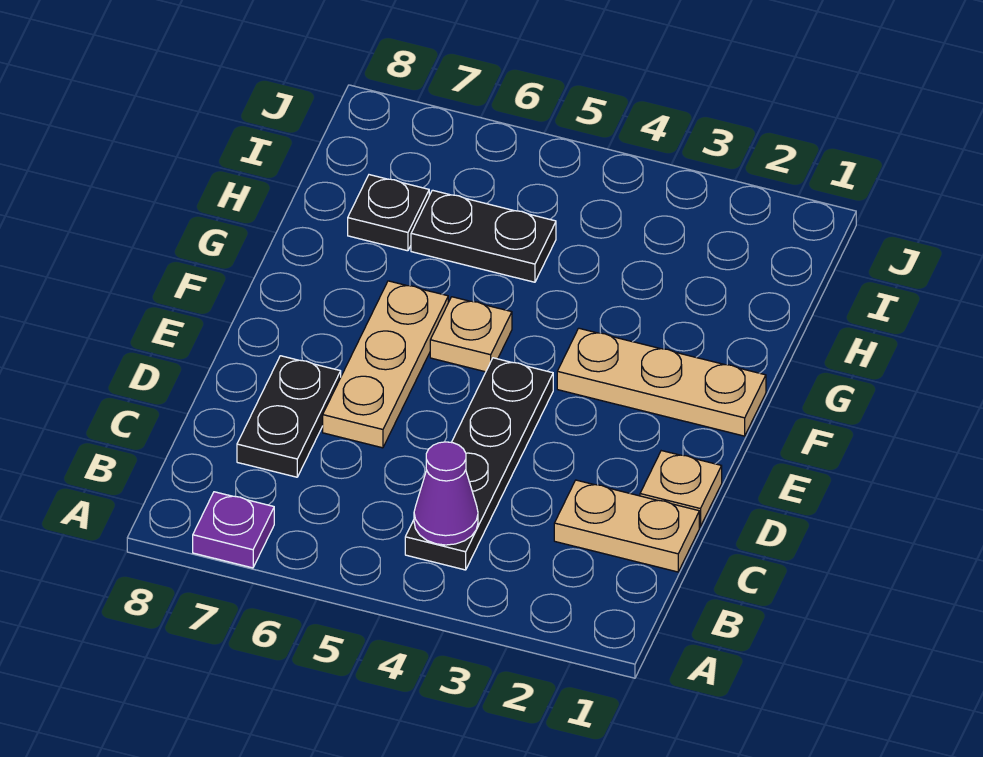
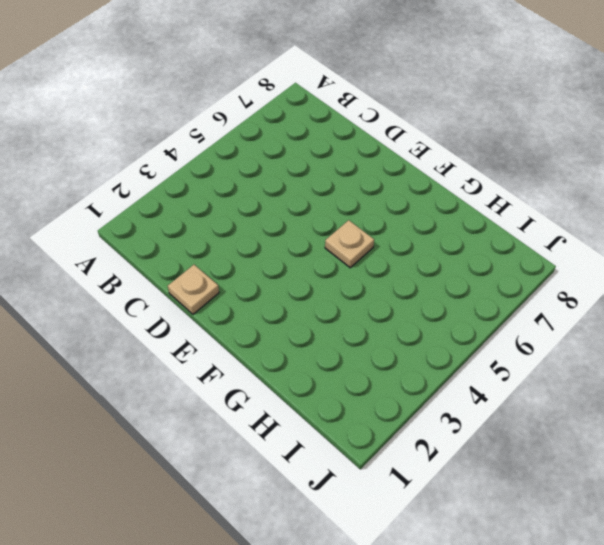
none -> purple plate A7 level 1
none -> black plate B4:E4 level 1

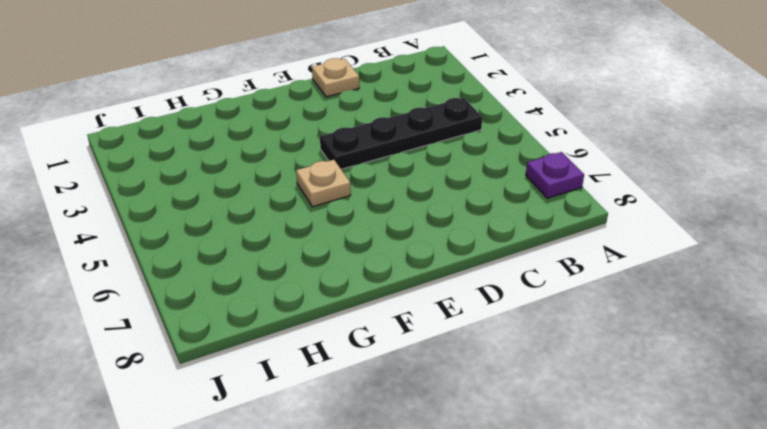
none -> tan plate C1:C2 level 1
none -> black plate C7:D7 level 1

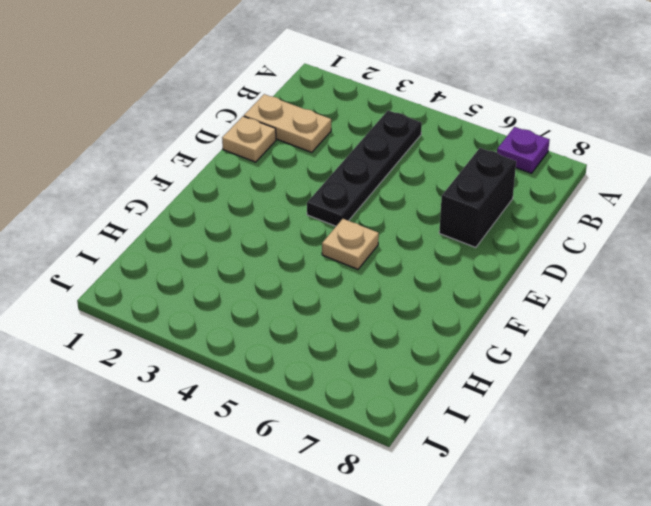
black brick C7:D7 level 1 -> black plate C7:D7 level 1
none -> tan plate D6:F6 level 1
none -> tan plate F1:F3 level 1

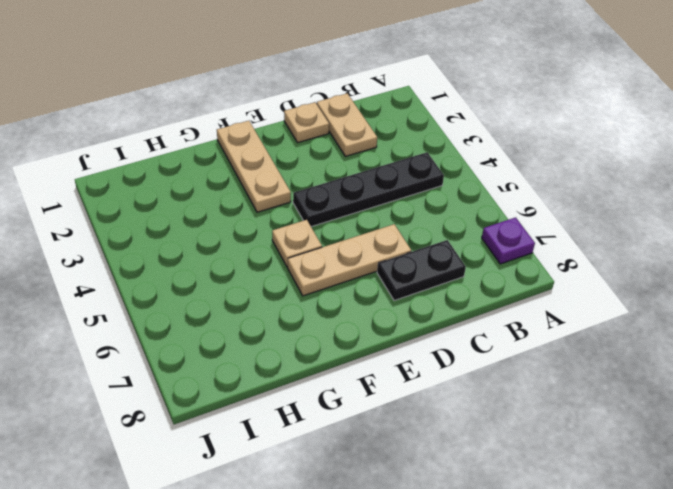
none -> black plate H5:H6 level 1
none -> black plate H7 level 1

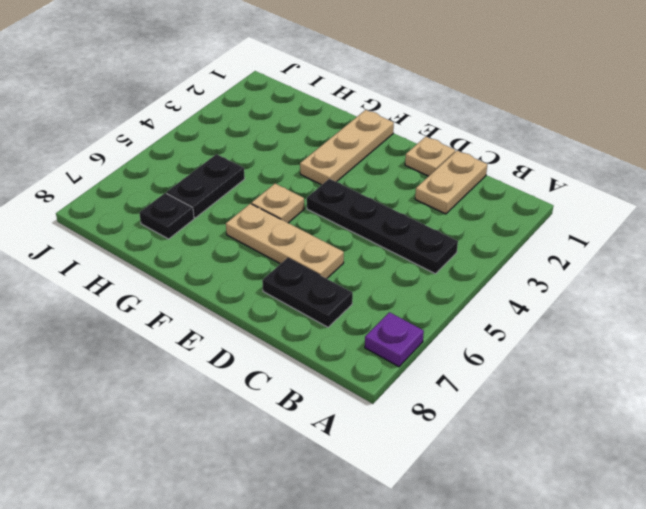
none -> purple cone B4 level 2

